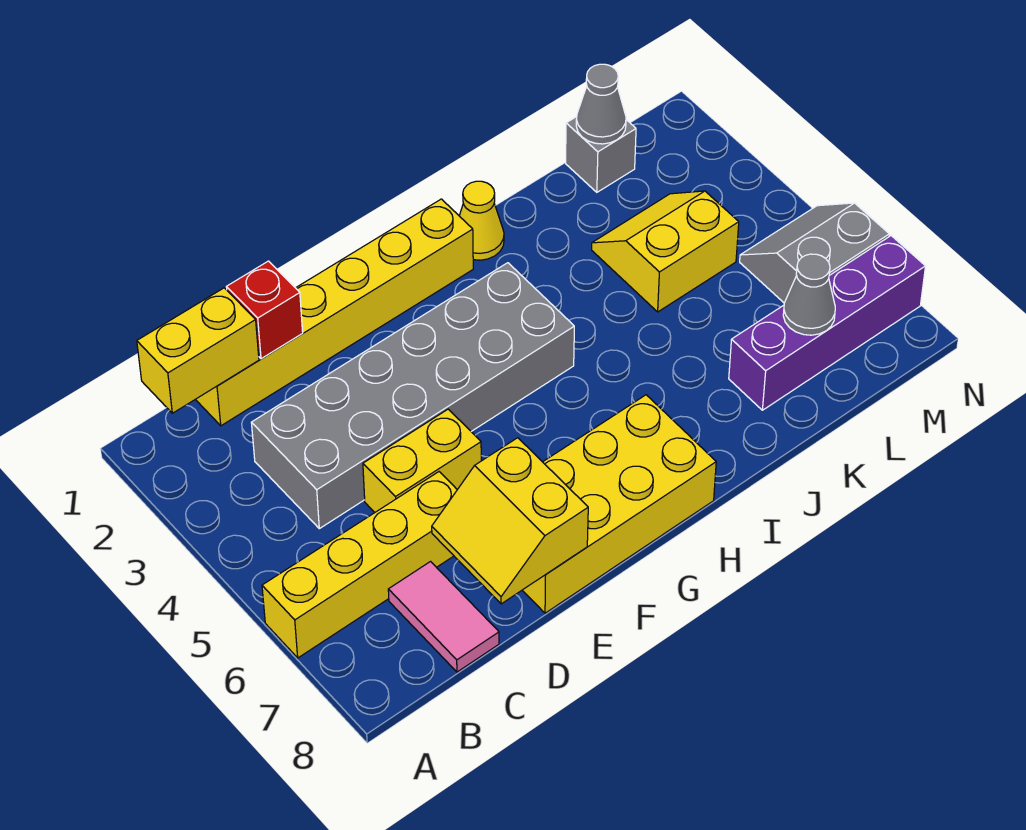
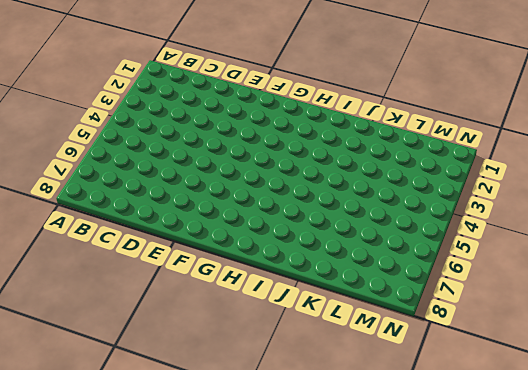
none -> yellow brick A6:D6 level 1
none -> yellow brick C1:H1 level 1
none -> grey brick C3:H4 level 1

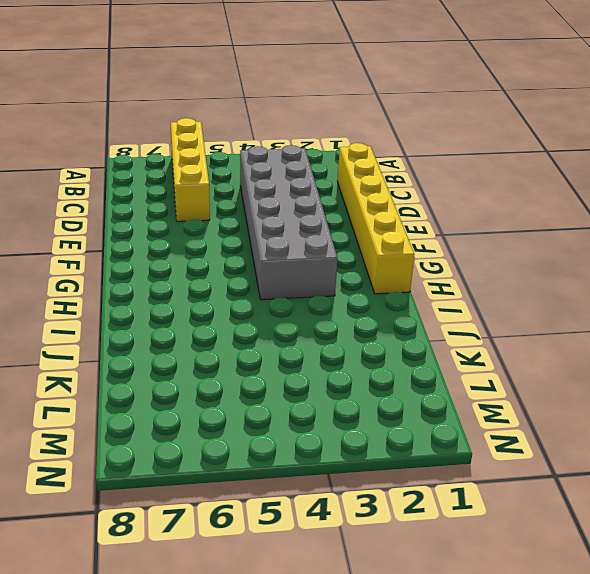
none -> pink tile C7:C8 level 1
none -> yellow brick D5:E5 level 1
none -> yellow brick E7:H8 level 1

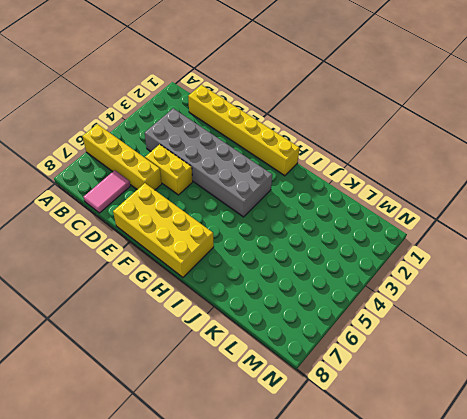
none -> yellow cone I1 level 1
none -> yellow slope K3:L4 level 1 top 4
none -> purple brick K7:N7 level 1

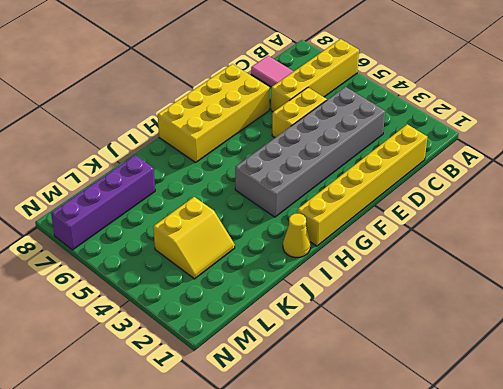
none -> grey brick L1 level 1
none -> grey slope M5:N6 level 1 top 6
none -> yellow brick B1:C1 level 2

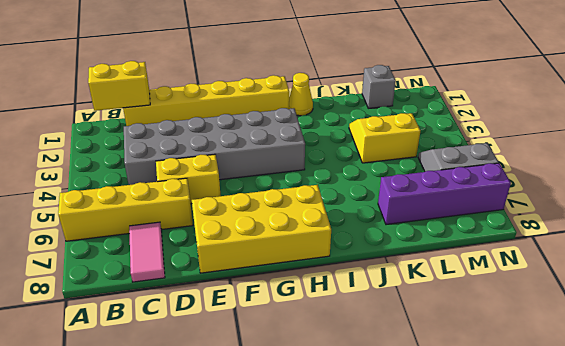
none -> red brick D1 level 2
none -> yellow slope D7:E8 level 2 top E
none -> grey cone L1 level 2

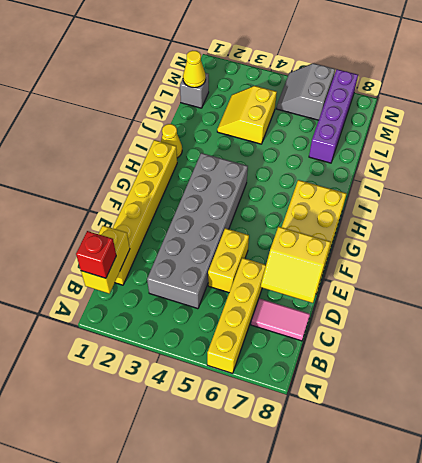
red brick B1 level 3 -> red brick D1 level 2
yellow cone L1 level 2 -> grey cone L1 level 2
none -> grey cone L7 level 2

